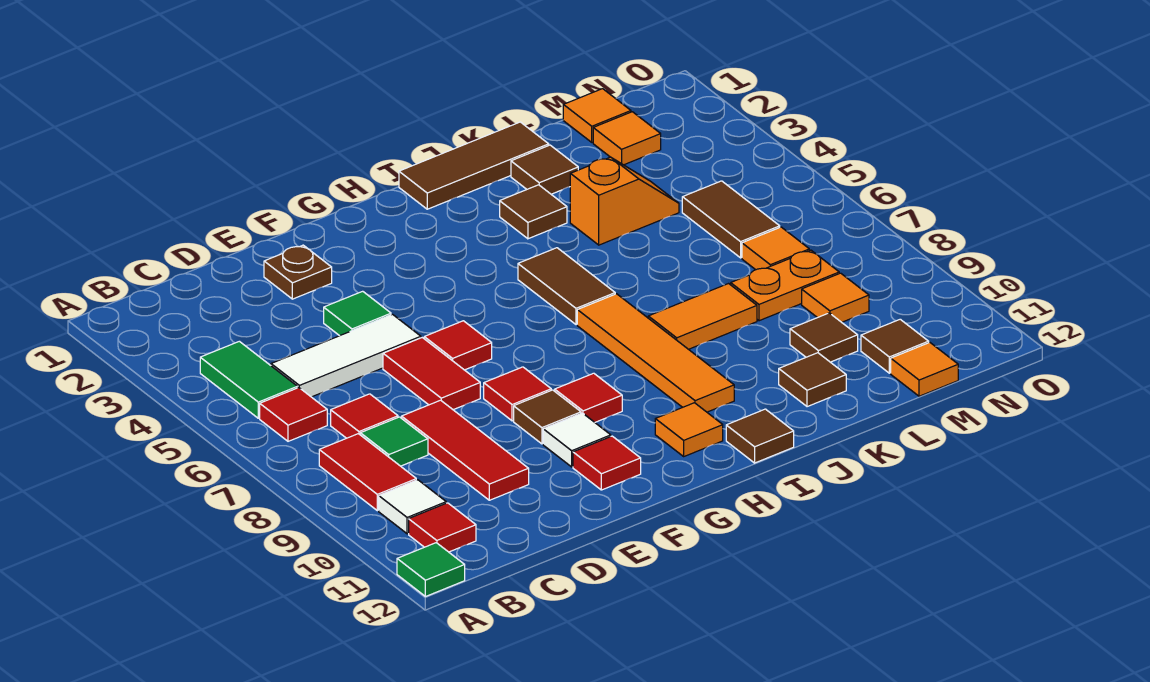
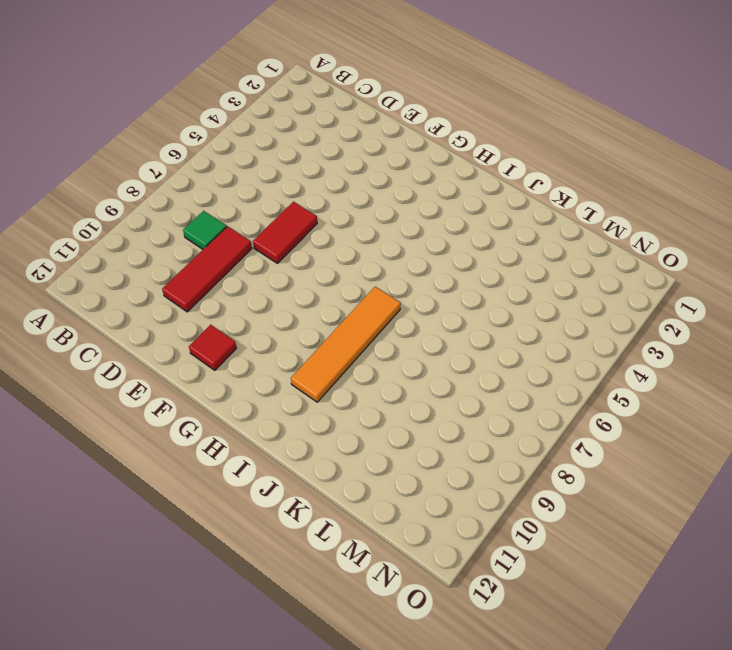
none -> green tile A12 level 1
none -> green tile B4:B5 level 1
none -> red tile B6 level 1
none -> red tile B8:B9 level 1

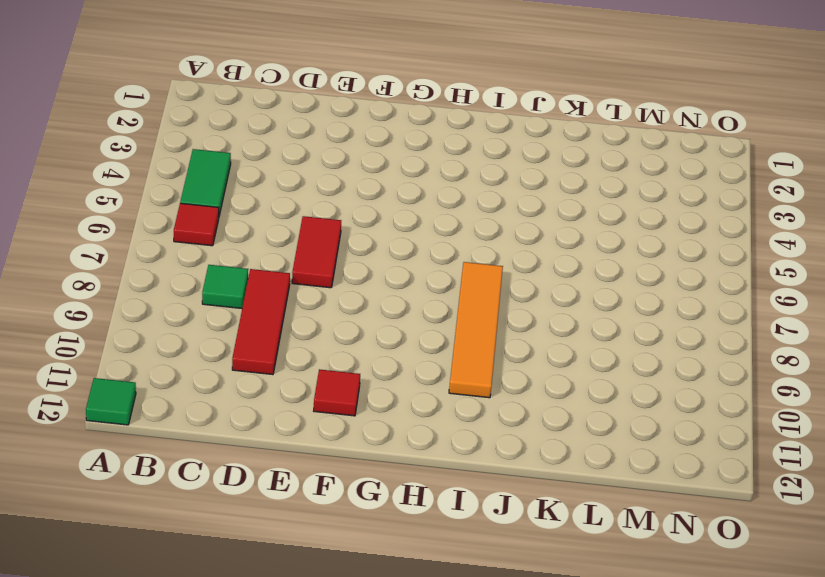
none -> red tile B8:B9 level 1
none -> white tile B10 level 1
none -> red tile B11 level 1
none -> white tile C5:E5 level 1

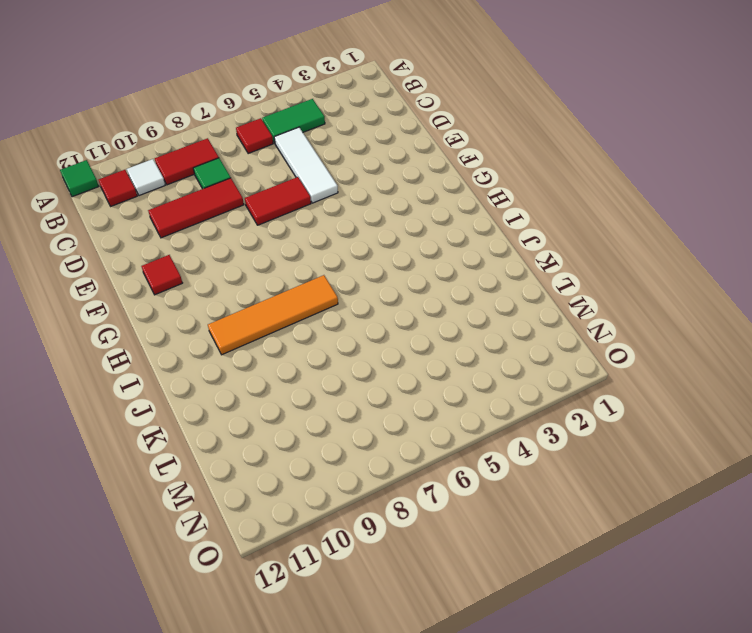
none -> red tile C7 level 1
none -> brown plate E2 level 1
none -> green tile E4 level 1
none -> red tile F6 level 1

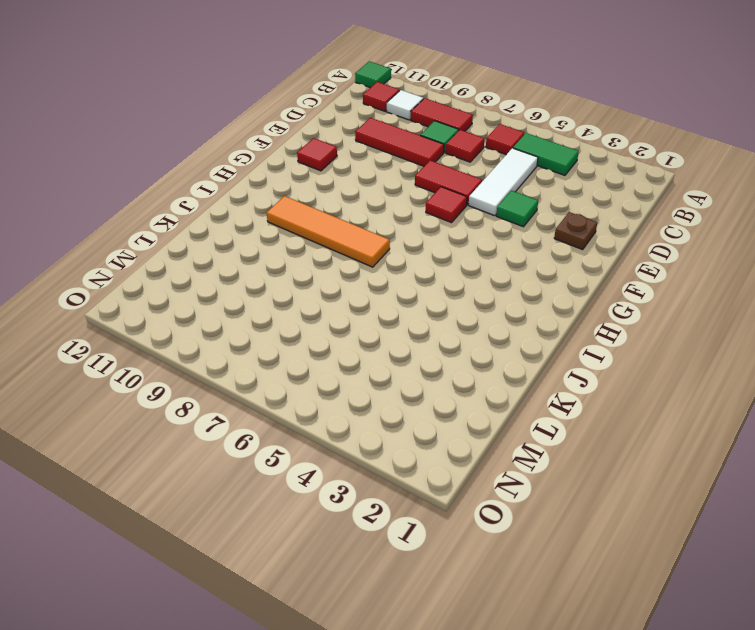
none -> red tile F8 level 1
none -> brown tile F9 level 1
none -> white tile F10 level 1
none -> red tile G9 level 1

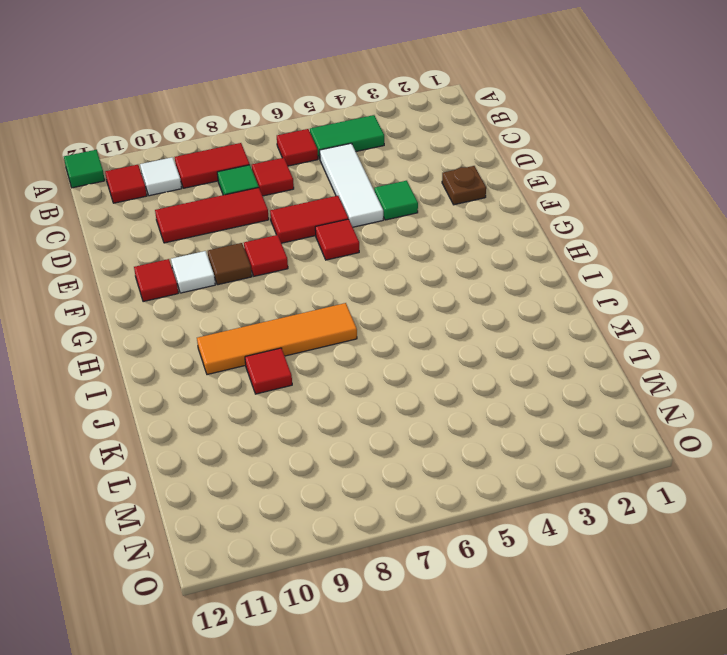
red tile J9 level 1 -> red tile G9 level 1
none -> orange tile H11 level 1
none -> brown tile I1:K1 level 1
none -> brown tile I5:I6 level 1
none -> brown tile I12 level 1

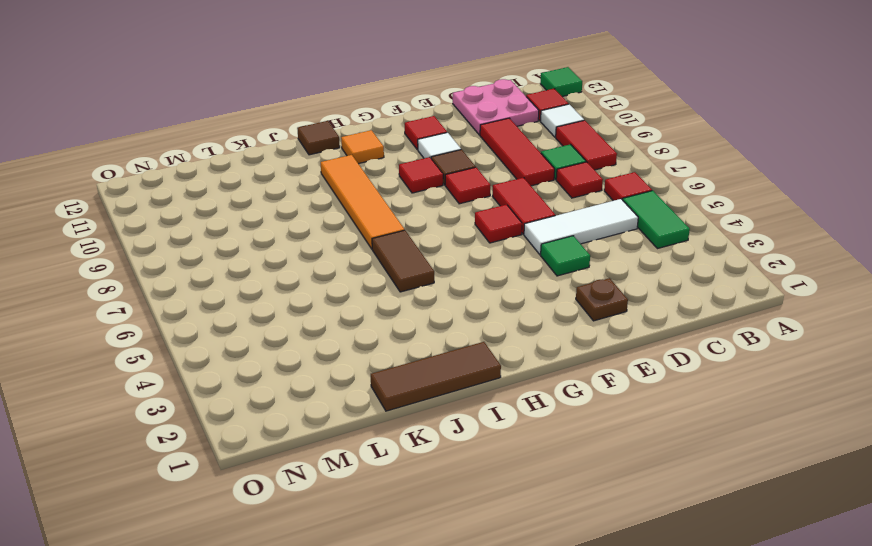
pink plate C11:D12 level 1 -> none
none -> brown tile J3 level 1
none -> orange tile J8:K8 level 1
none -> brown tile K2 level 1
none -> orange slope K4:L4 level 1 top K

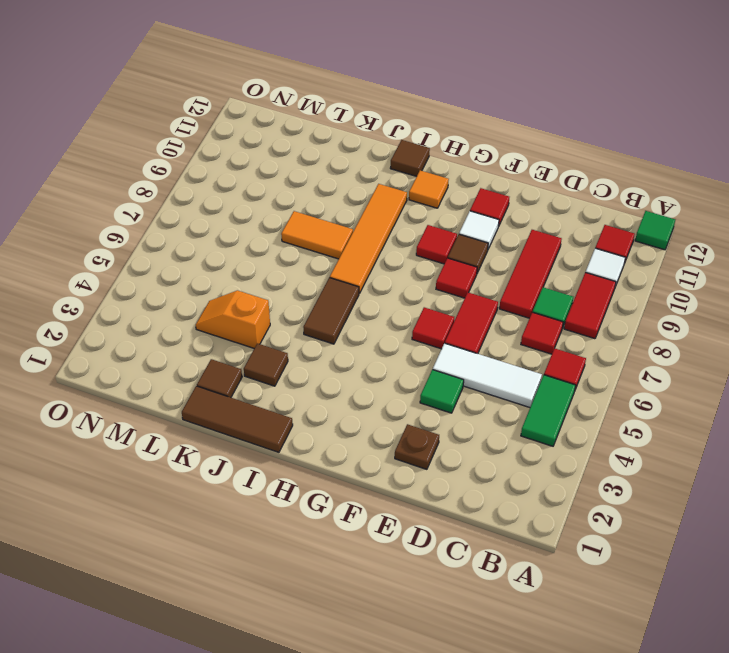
none -> brown tile K11 level 1
none -> orange plate L8:M8 level 1
none -> brown tile L10 level 1
none -> orange tile M1 level 1

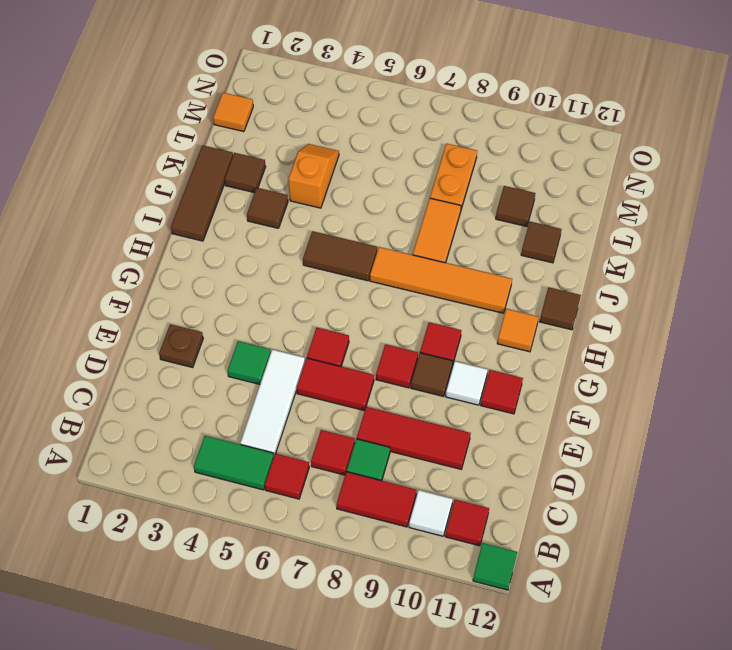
none -> orange tile M2 level 1
none -> brown tile M5:M6 level 1
none -> orange tile M7 level 1
none -> orange tile M9 level 1

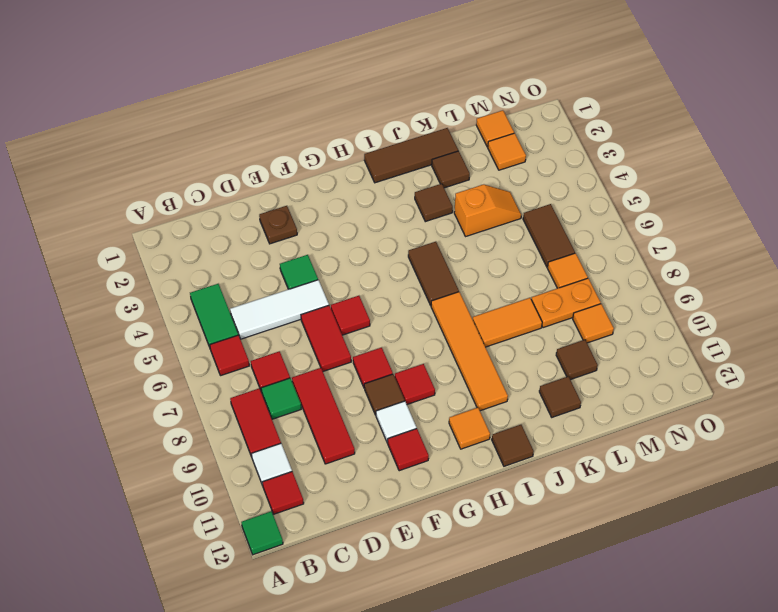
none -> brown tile M11 level 1
none -> orange tile M12 level 1

